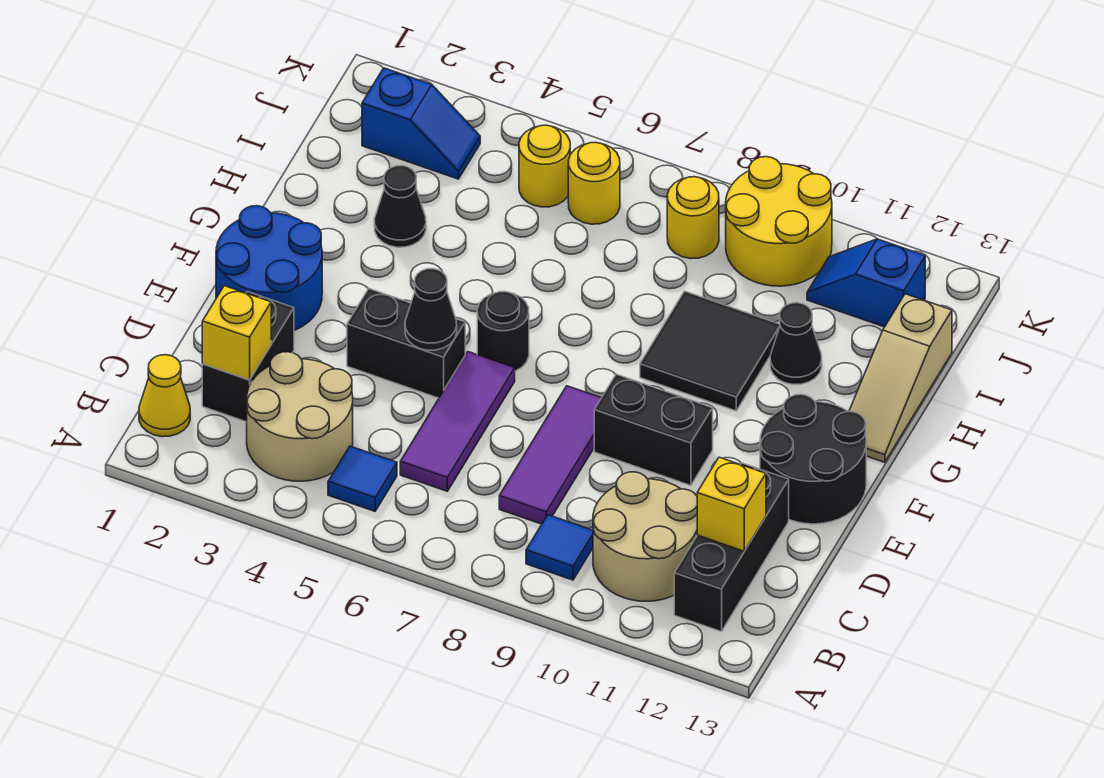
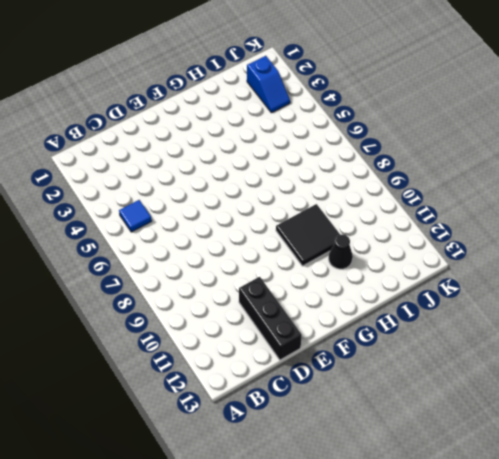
black brick D11:D13 level 1 -> black brick B12:D12 level 1
none -> yellow cone B1 level 1
none -> tan round brick B3:C4 level 1
none -> blue tile B9 level 1

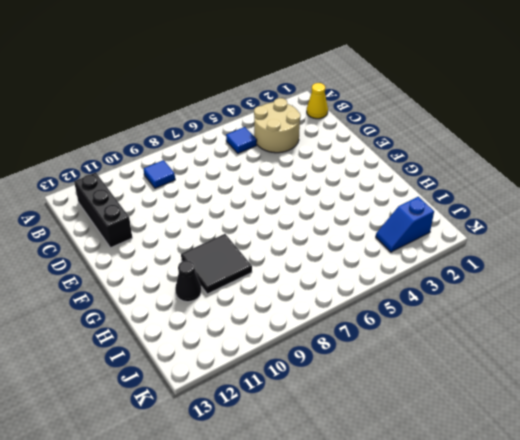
none -> tan round brick B10:C11 level 1
none -> black brick C2:D2 level 1
none -> purple tile C6:E6 level 1

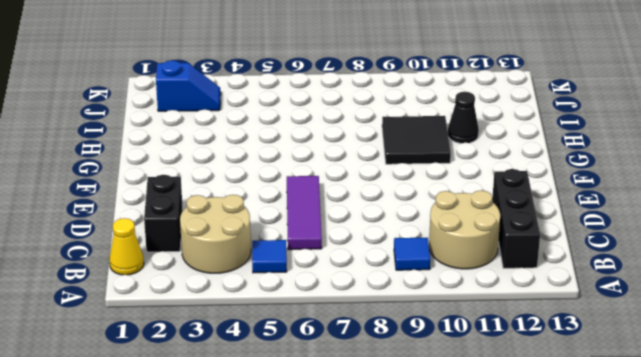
none -> purple tile C8:E8 level 1
none -> blue round brick E1:F2 level 1
none -> black brick E4:E5 level 1

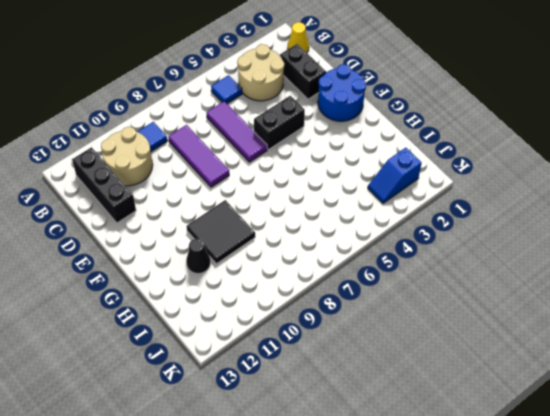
none -> black brick E9:E10 level 1
none -> black round brick E12:F13 level 1
none -> black round brick F6 level 1

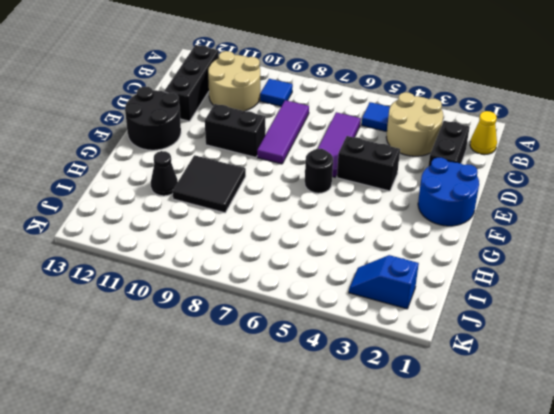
none -> tan slope G13:I13 level 1 top I
none -> black cone H3 level 1
none -> yellow round brick J5 level 1

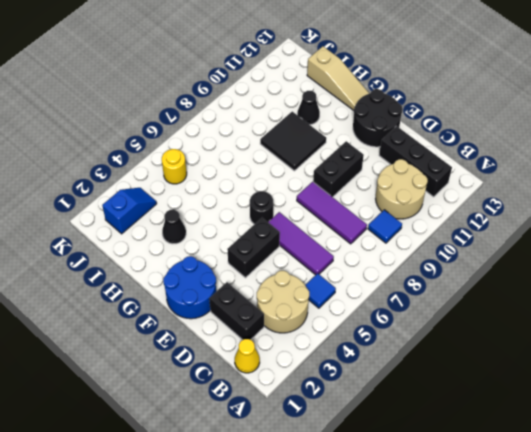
none -> yellow round brick J6 level 1
none -> yellow round brick J8 level 1
none -> yellow round brick J9:K10 level 1

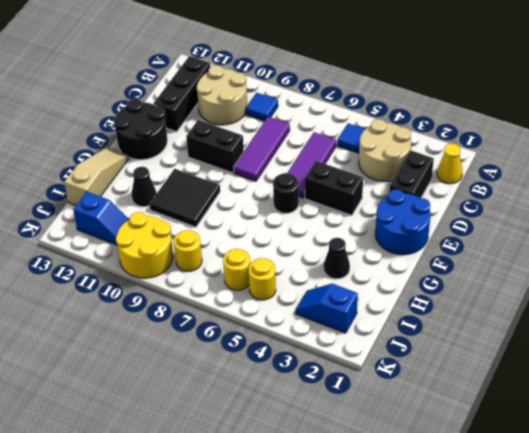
none -> yellow brick C2 level 2
none -> yellow brick C12 level 2
none -> black cone E5 level 2

